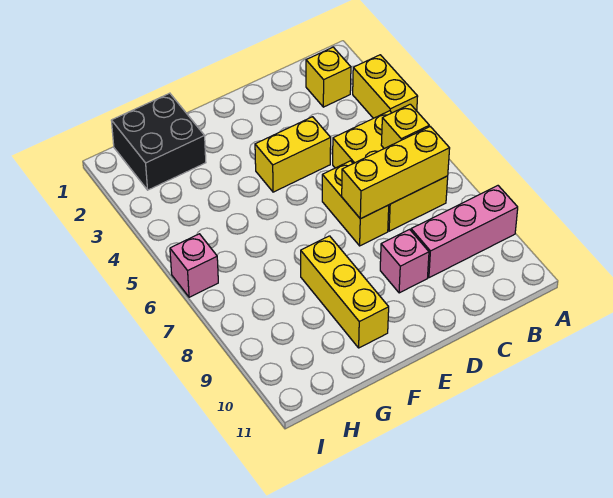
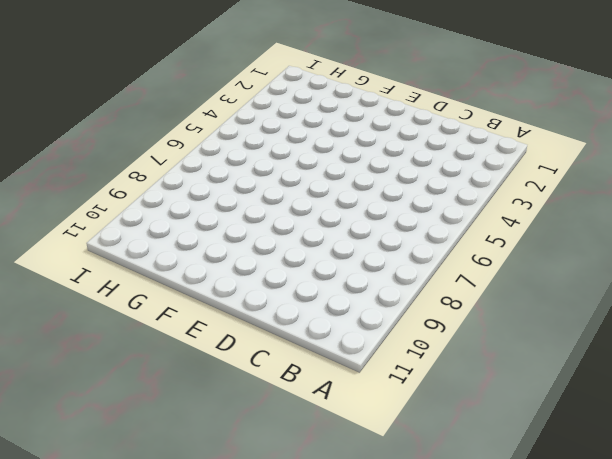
none -> yellow brick A3:A4 level 1
none -> pink brick A9:C9 level 1
none -> yellow brick B2 level 1

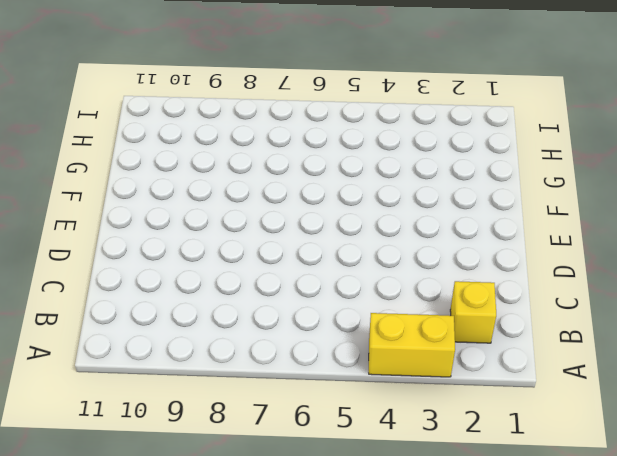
none -> pink brick A9:C9 level 1
none -> yellow brick B5:C7 level 1
none -> yellow brick D4:E4 level 1

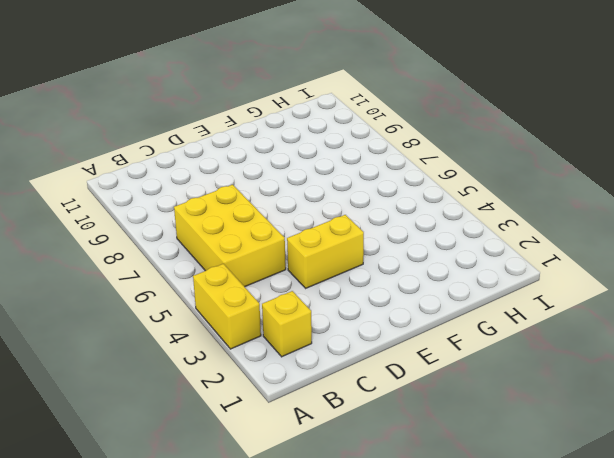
none -> pink brick A9:C9 level 1
none -> yellow brick D6:D7 level 1
none -> pink brick D9 level 1

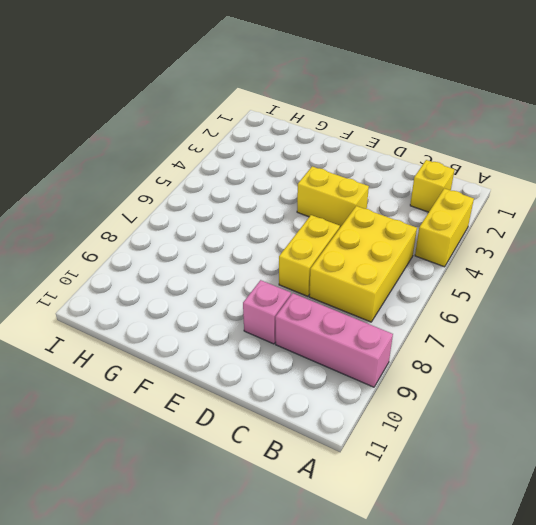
none -> yellow brick F8:F10 level 1
none -> black brick G1:H2 level 1
none -> pink brick I6 level 1

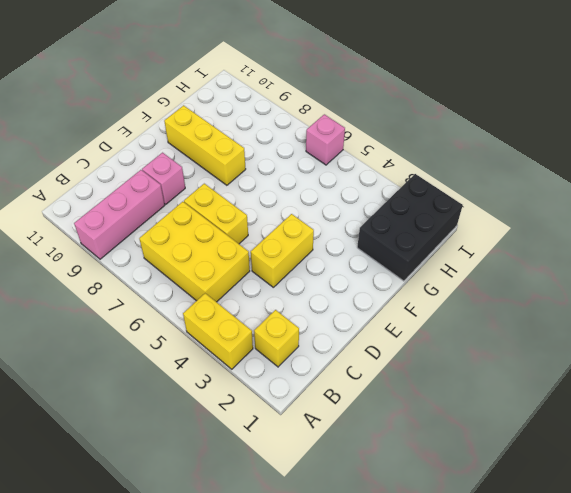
black brick G1:I2 level 1 -> black brick G1:H2 level 1
none -> yellow brick B6 level 2
none -> yellow brick B7:D7 level 2

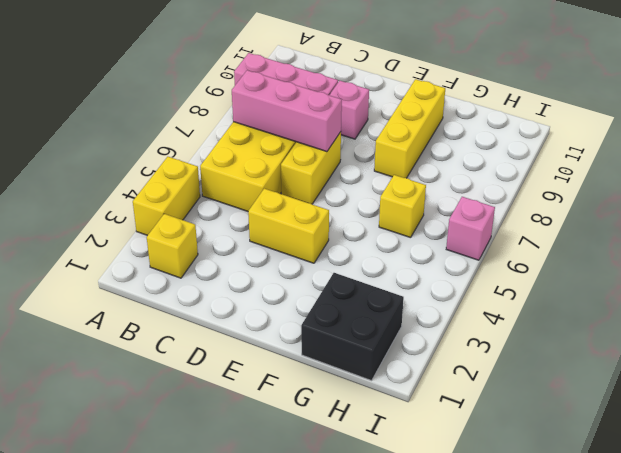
pink brick B7:D7 level 2 -> yellow brick B7:D7 level 2
yellow brick G6 level 1 -> yellow brick B6 level 2

